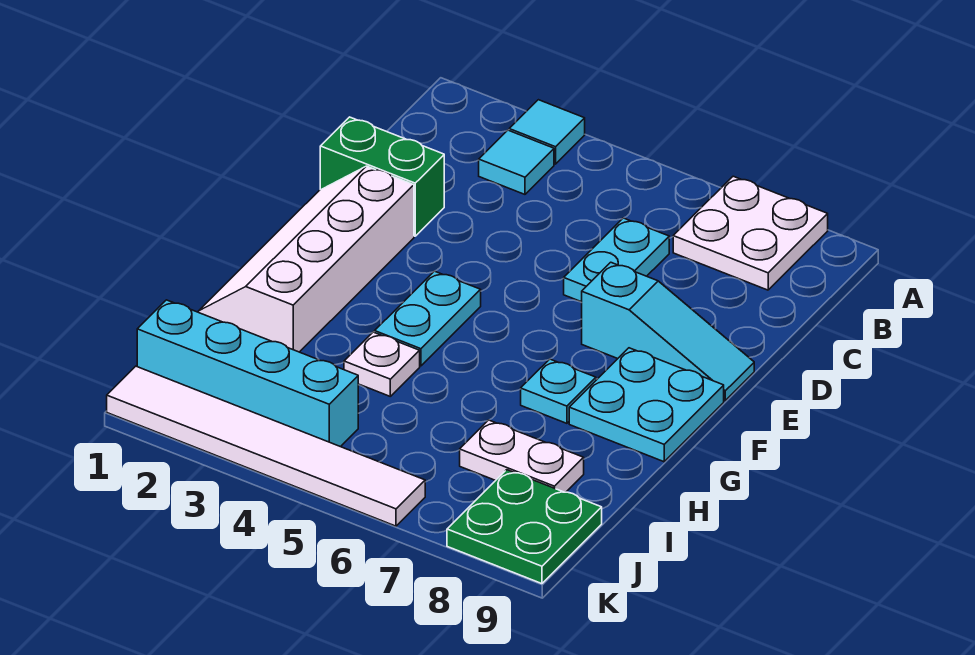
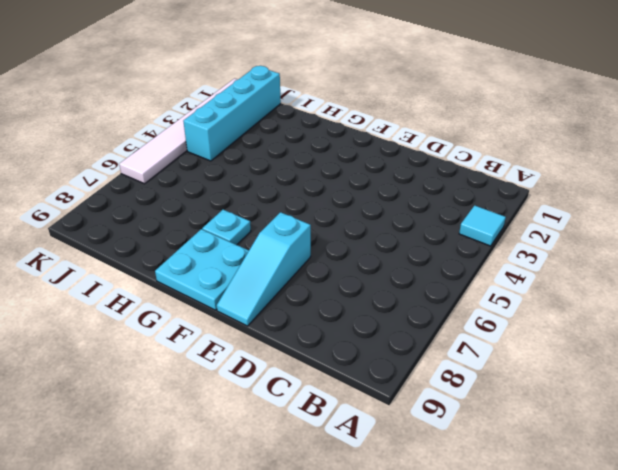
none -> white plate A7:B8 level 1
none -> cyan tile B3 level 1
none -> cyan plate C6:D6 level 1

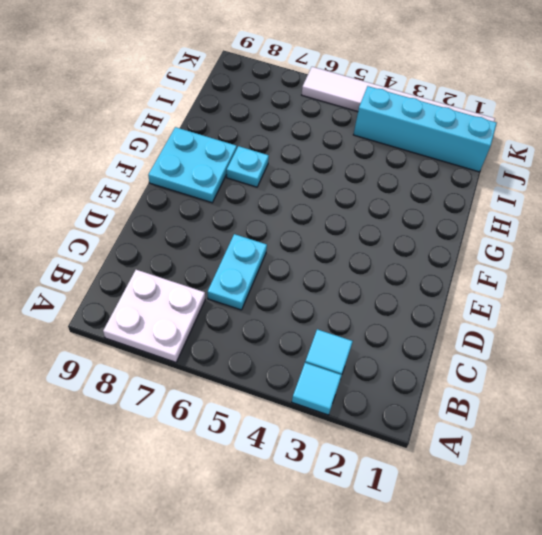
none -> green brick D1:D2 level 1
none -> white slope E1:H2 level 1 top 2
none -> cyan slope E7:E9 level 1 top 7

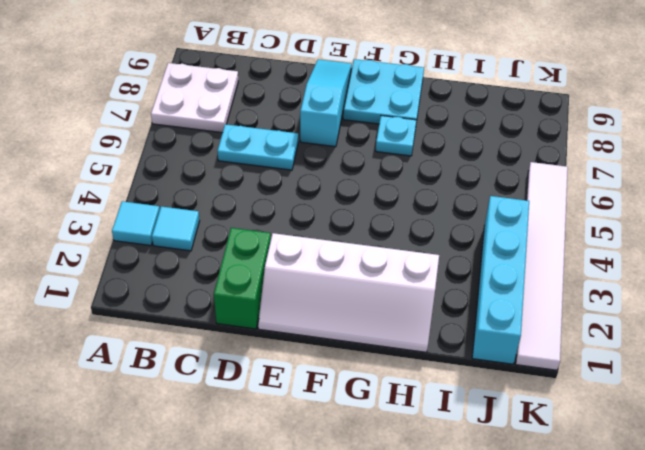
none -> cyan plate F4:G4 level 1
none -> white plate H4 level 1
none -> white plate I7:I8 level 1

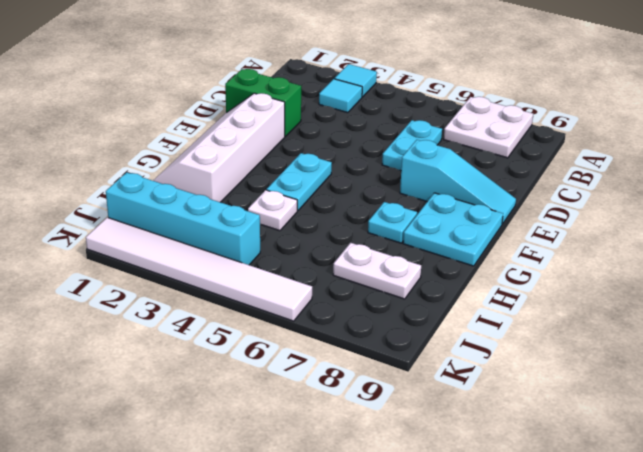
none -> green plate J8:K9 level 1

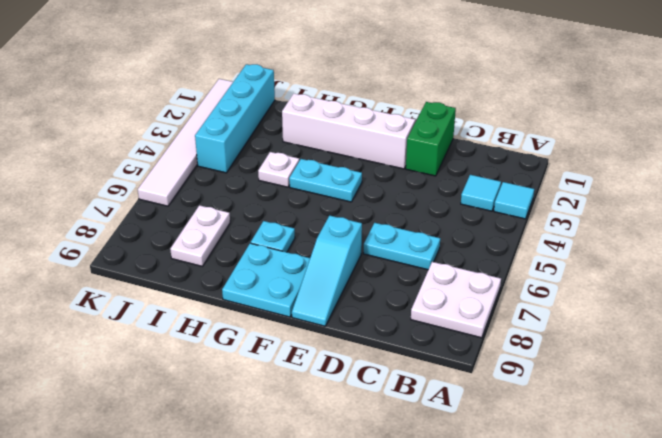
none -> green plate J8:K9 level 1

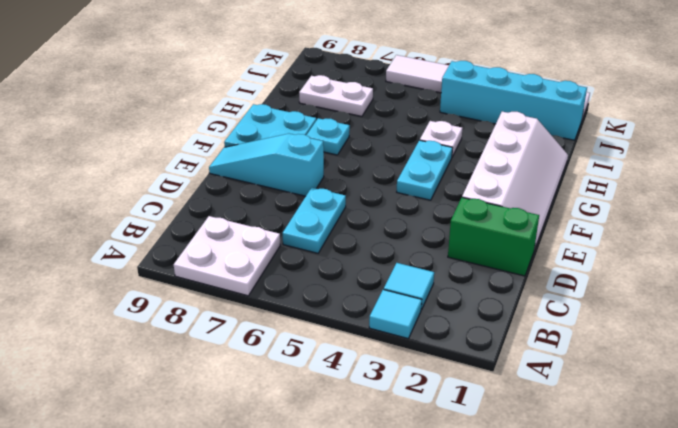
none -> green plate J8:K9 level 1

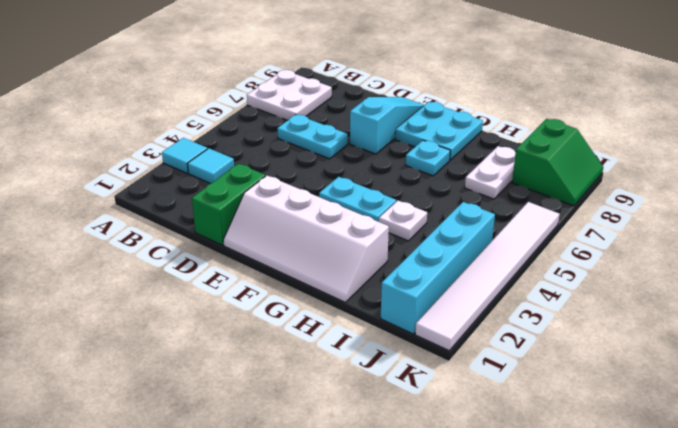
green slope J8:K9 level 1 top J -> green plate J8:K9 level 1

